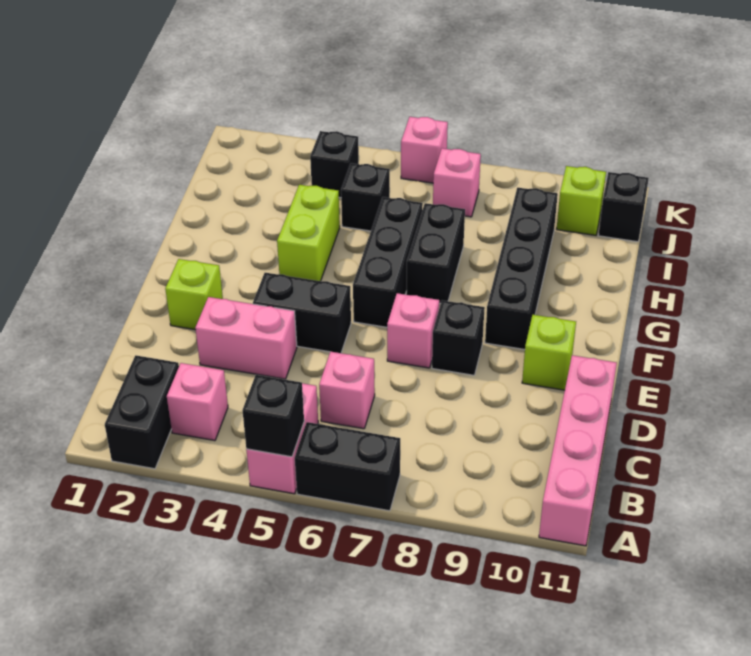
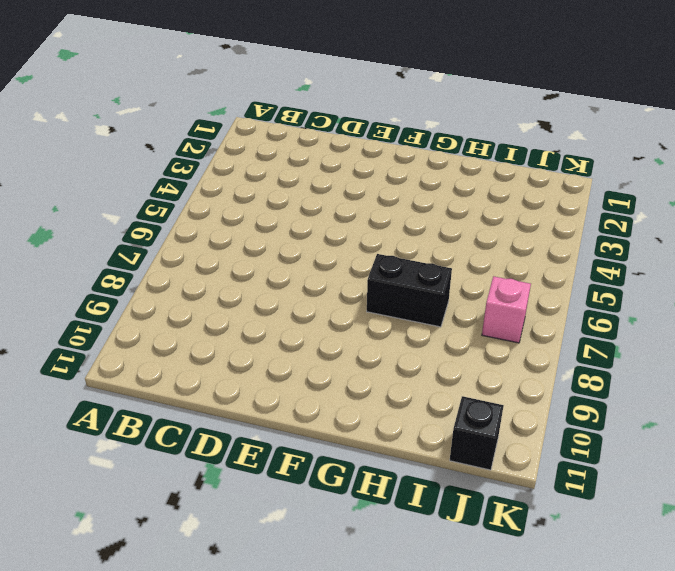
none -> black brick A2:B2 level 1
none -> pink brick A5:B5 level 1
none -> black brick A6:A7 level 1

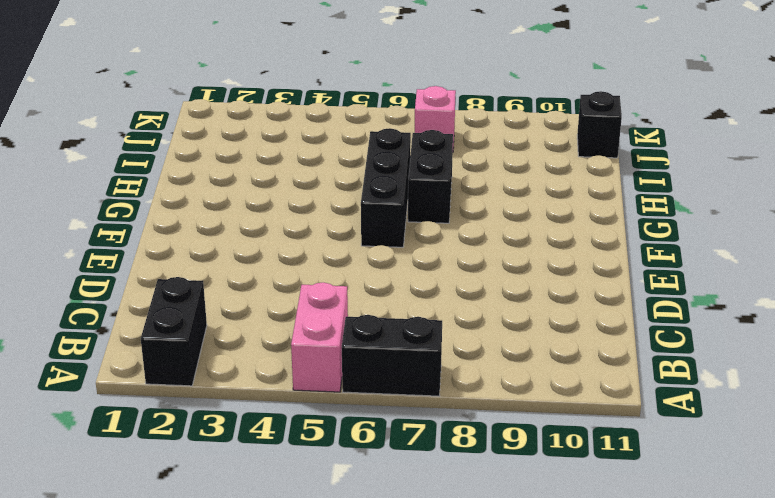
none -> pink brick A11:D11 level 1
none -> pink brick B3 level 1
none -> pink brick C6 level 1

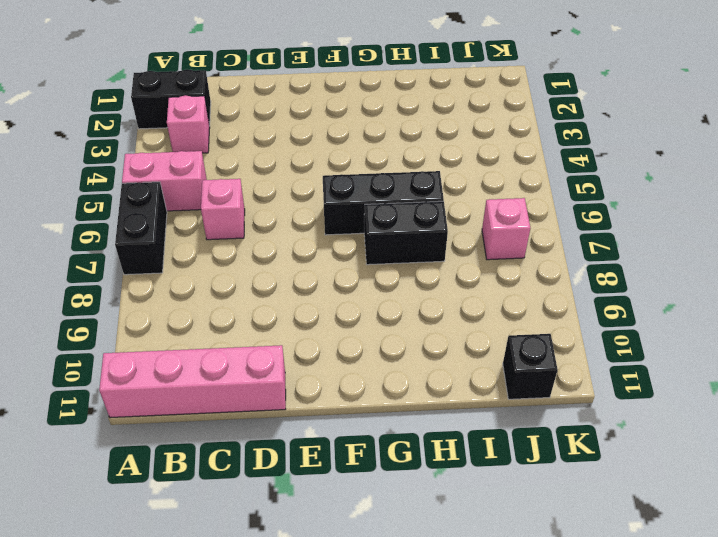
none -> pink brick D3:D4 level 1
none -> lime brick E2 level 1
none -> black brick E4:E5 level 1

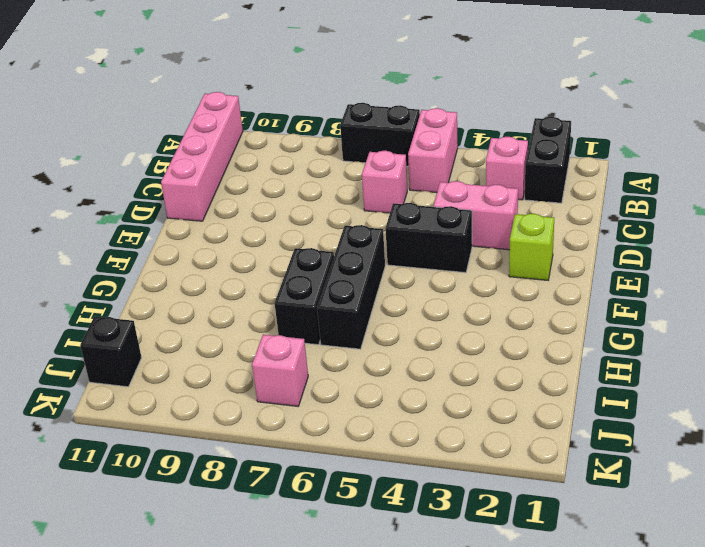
none -> pink brick E7 level 1
none -> black brick E8 level 1
none -> lime brick E10 level 1

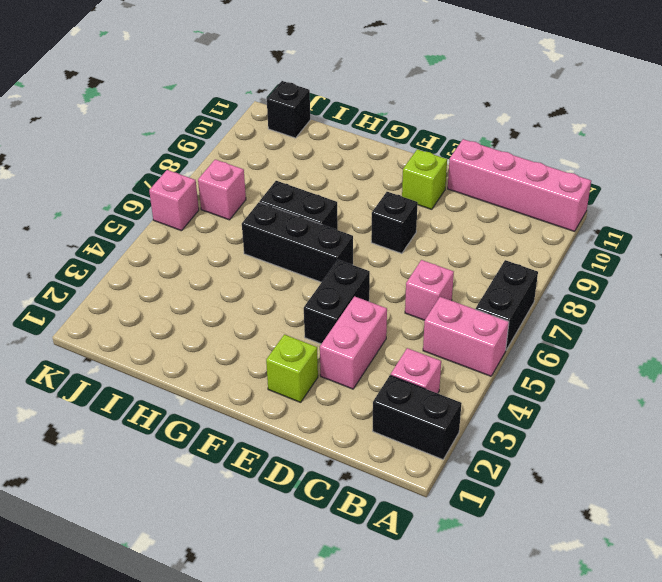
none -> pink brick E7 level 1
none -> black brick F9:I9 level 1
none -> lime brick G4:H4 level 1

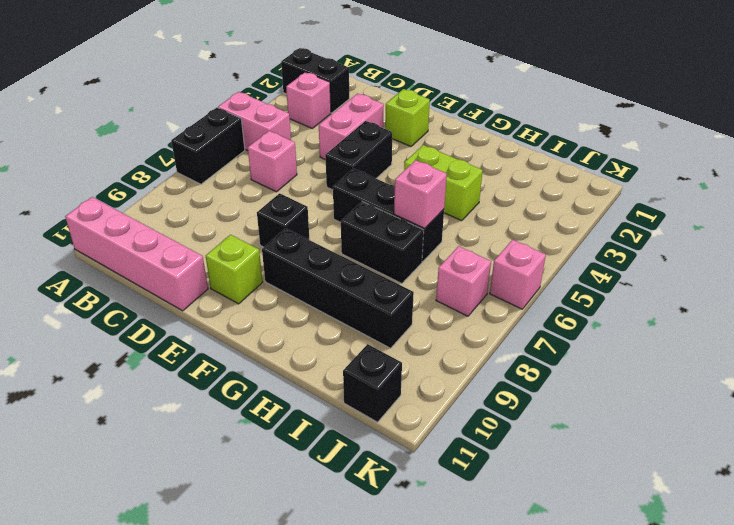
pink brick H6 level 2 -> pink brick E7 level 1
none -> black brick I5 level 1
none -> black brick J4 level 1
none -> lime brick J10 level 1

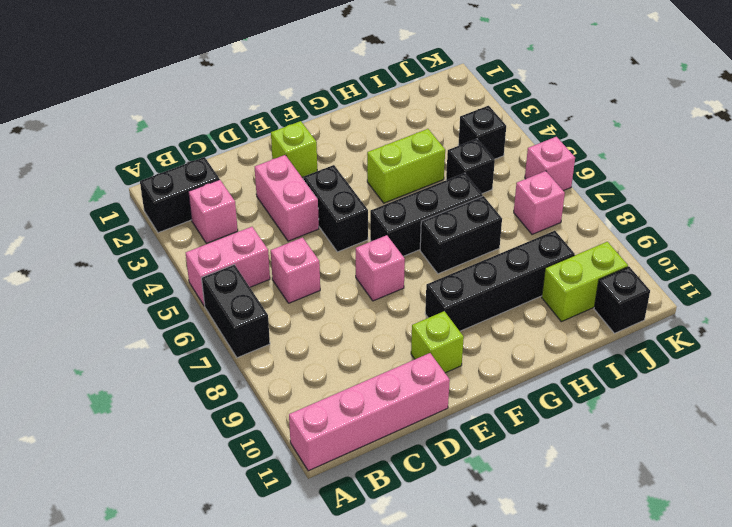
lime brick I10:J10 level 1 -> lime brick J10 level 1
none -> black brick E8 level 1
none -> black brick A5 level 2

